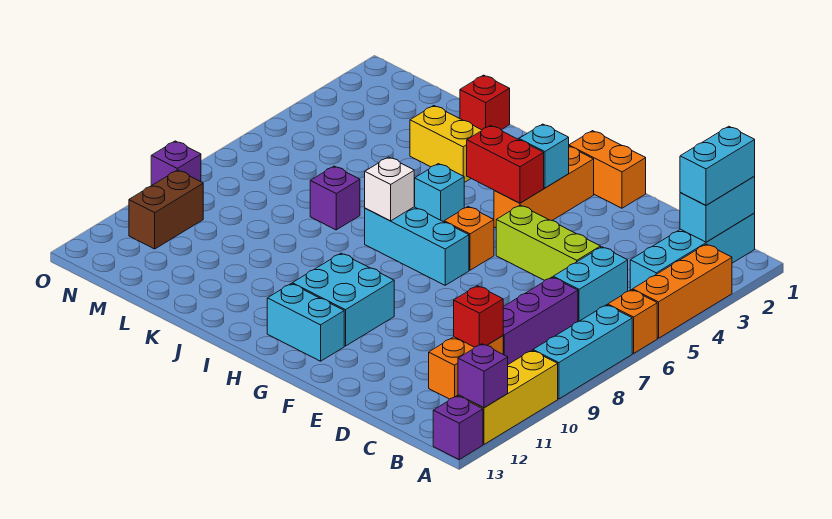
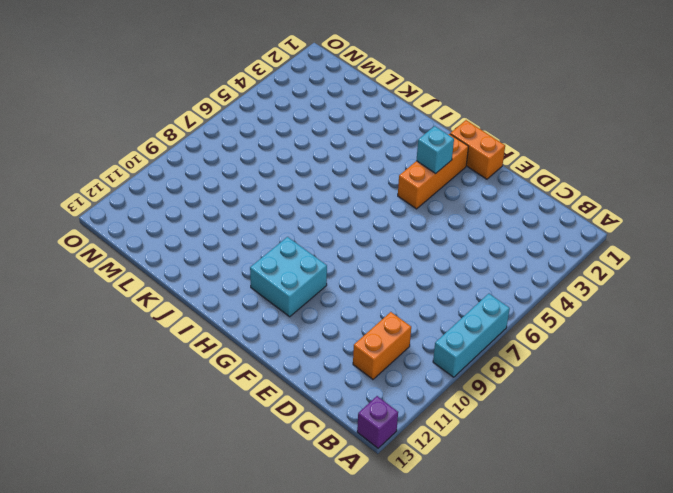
none -> orange brick A3:A5 level 1
none -> orange brick A6 level 1
none -> yellow brick A10:A12 level 1

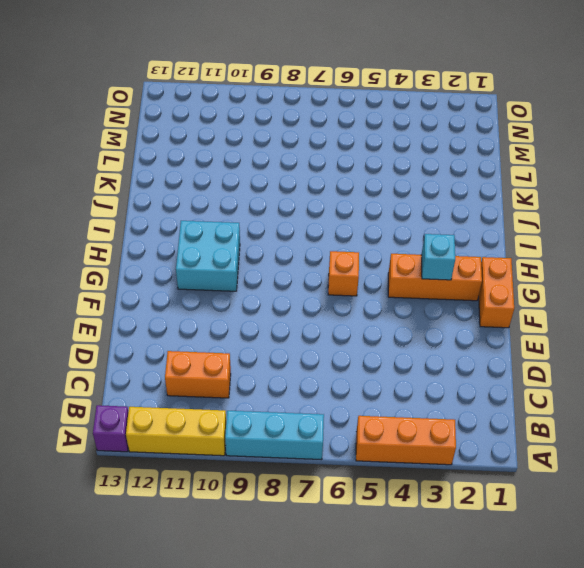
none -> orange brick A6 level 1
none -> cyan brick B1:B4 level 1
none -> cyan brick C5:C6 level 1

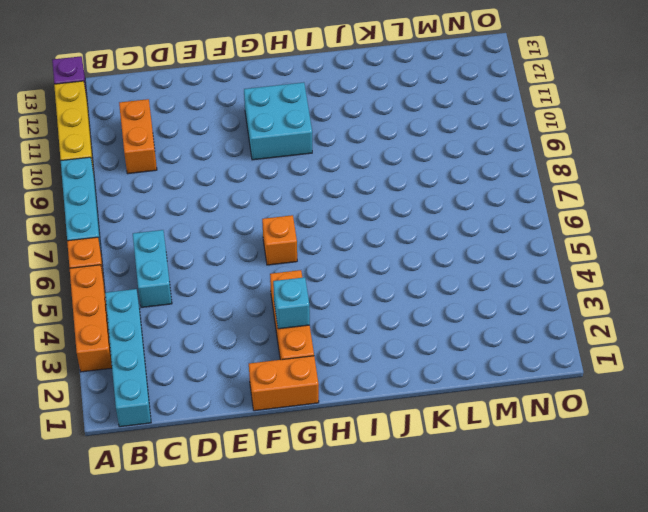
none -> purple brick C7:C9 level 1
none -> lime brick D5:F5 level 1
none -> cyan brick G7:I7 level 1

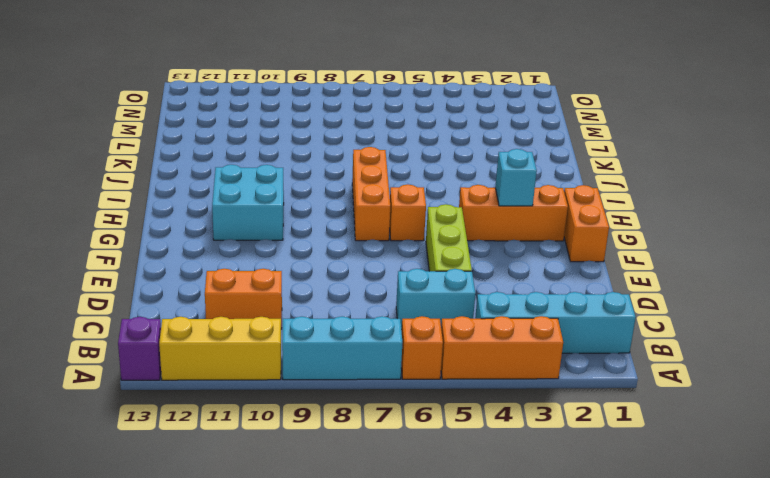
orange brick G7:I7 level 1 -> cyan brick G7:I7 level 1
none -> purple brick C7:C9 level 1
none -> cyan brick G12:H12 level 1
none -> cyan brick I5 level 1

